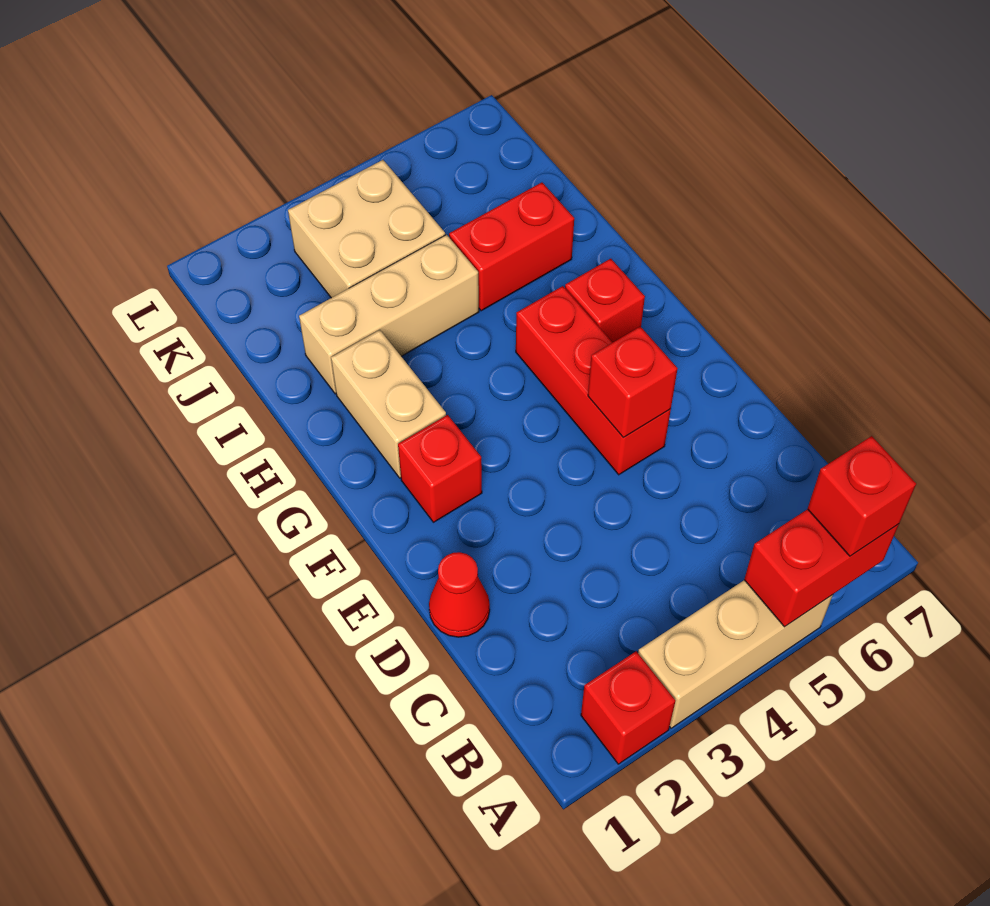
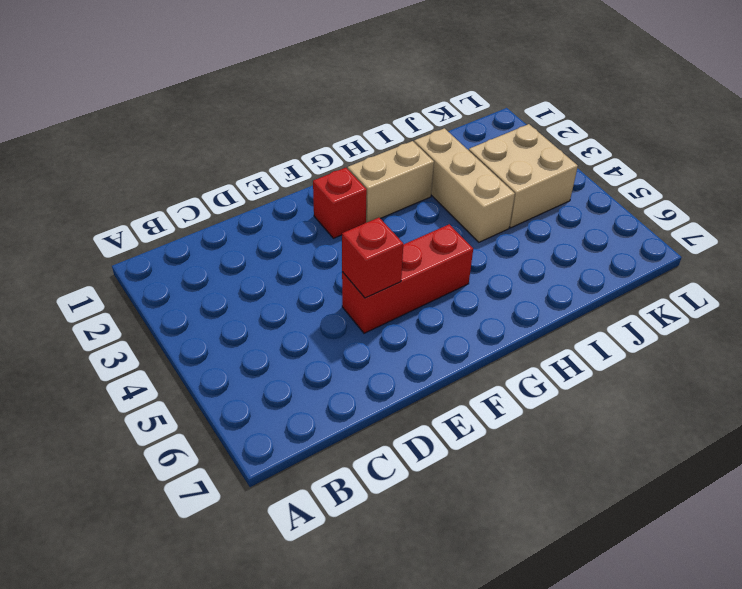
none -> red brick A2 level 1
none -> tan brick A3:A5 level 1
none -> red cone D1 level 1

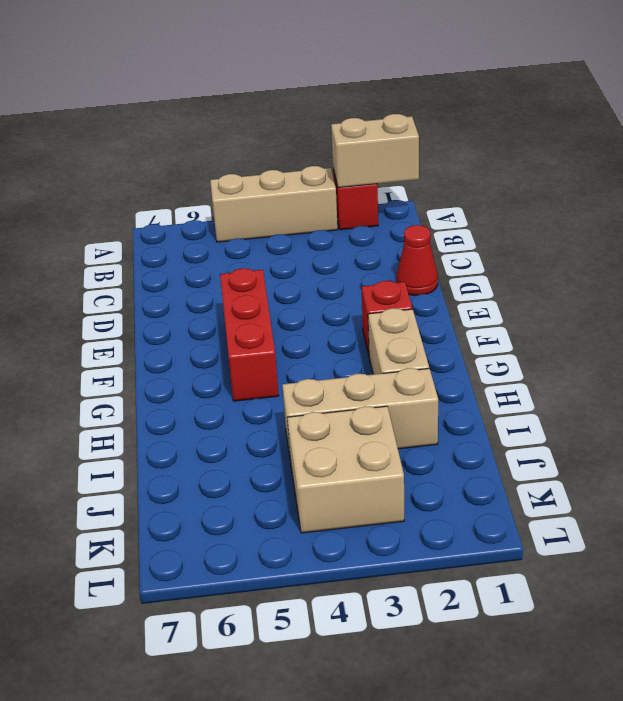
tan brick A1:A2 level 2 -> none
none -> red brick G6 level 1
none -> red brick I5:I6 level 1
none -> red brick A5:A6 level 2

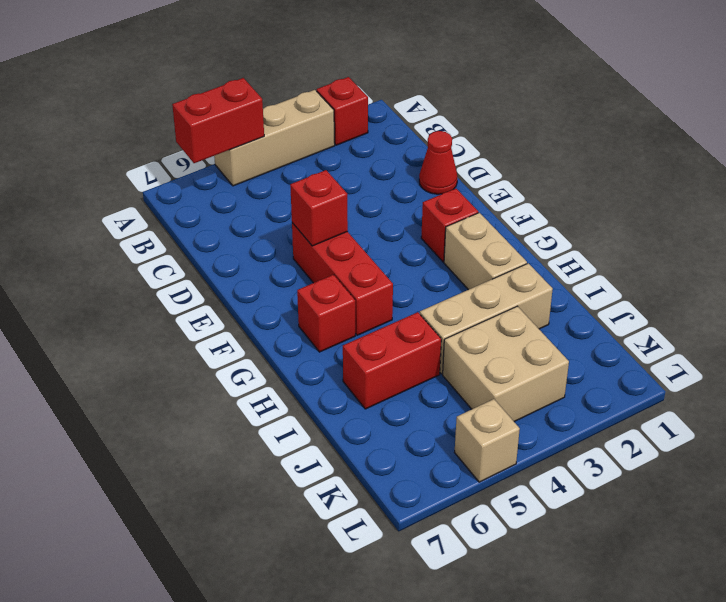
tan brick L5 level 1 -> none
none -> red brick A6 level 3

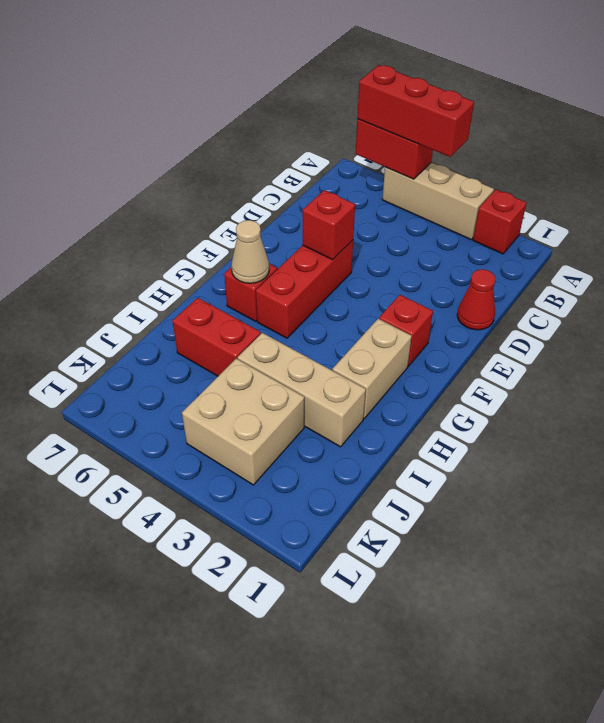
red brick A4:A6 level 3 -> red brick A6 level 3
tan cone G6 level 2 -> none

